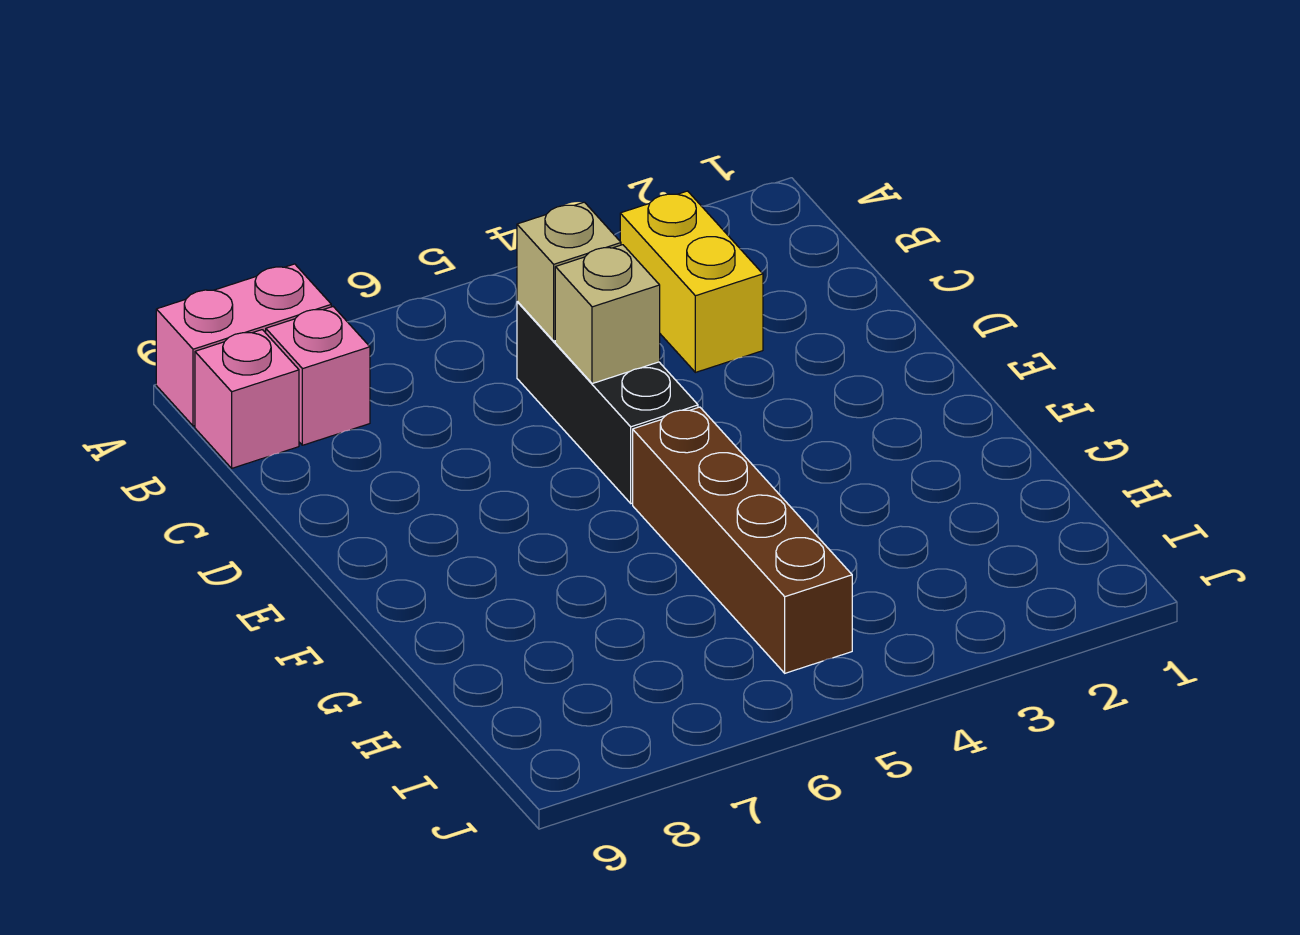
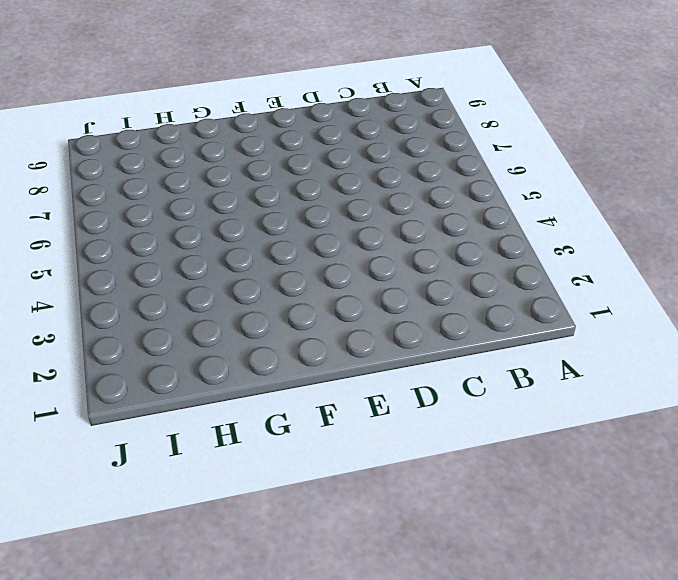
none -> pink brick A8:A9 level 1
none -> yellow brick B3:C3 level 1

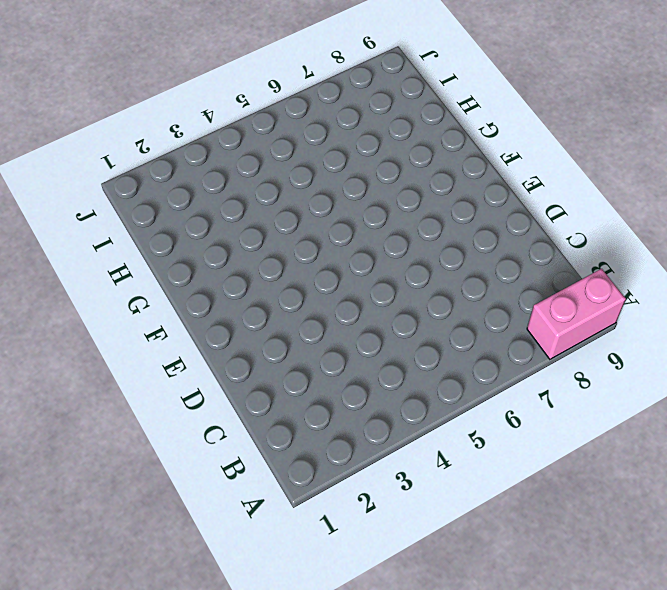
none -> yellow brick B3:C3 level 1
none -> pink brick B8 level 1

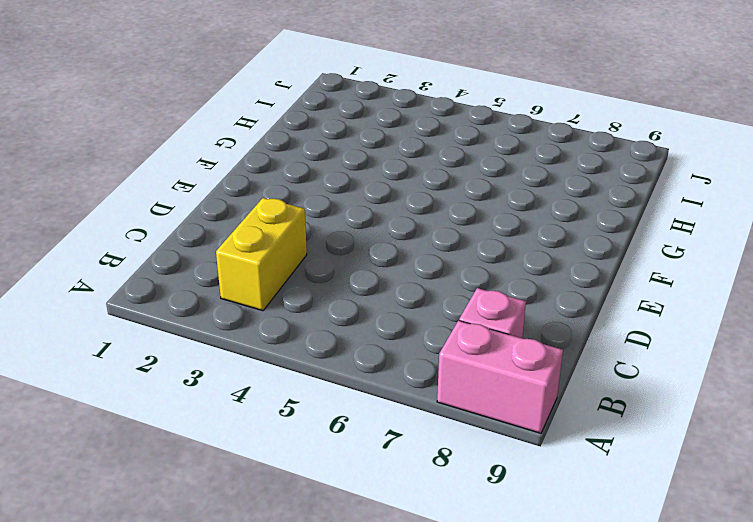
none -> pink brick B9 level 1
none -> black brick C5:E5 level 1

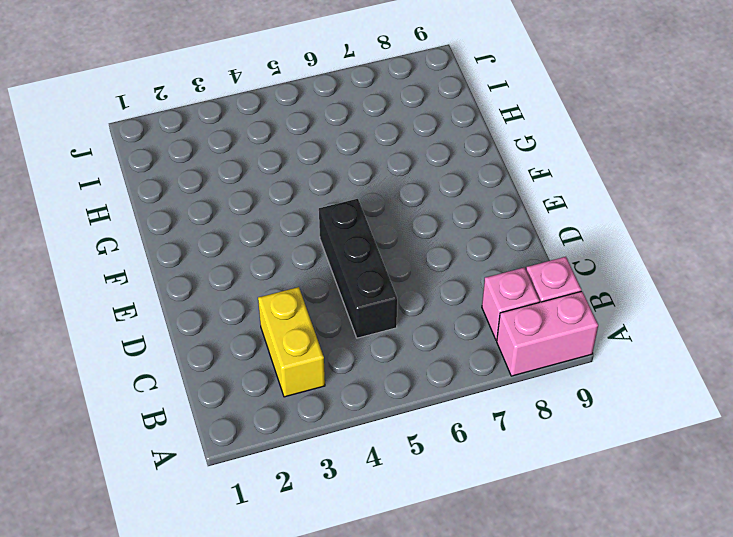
none -> brown brick F5:I5 level 1
none -> tan brick C5 level 2

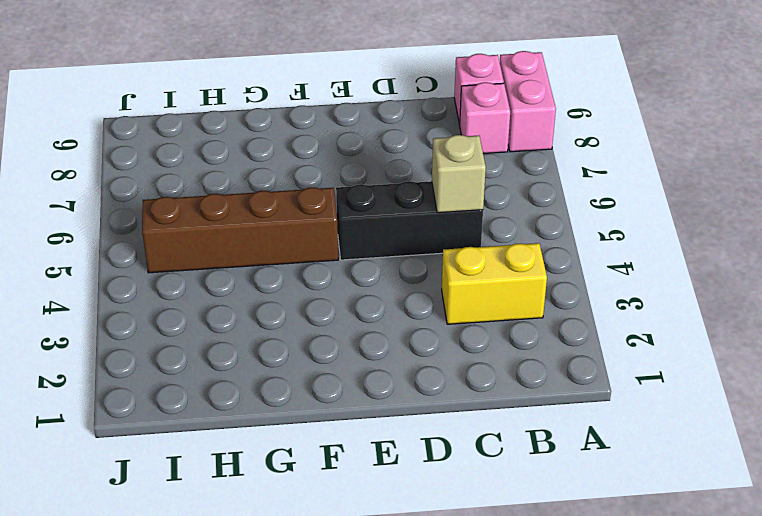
none -> tan brick D5 level 2

